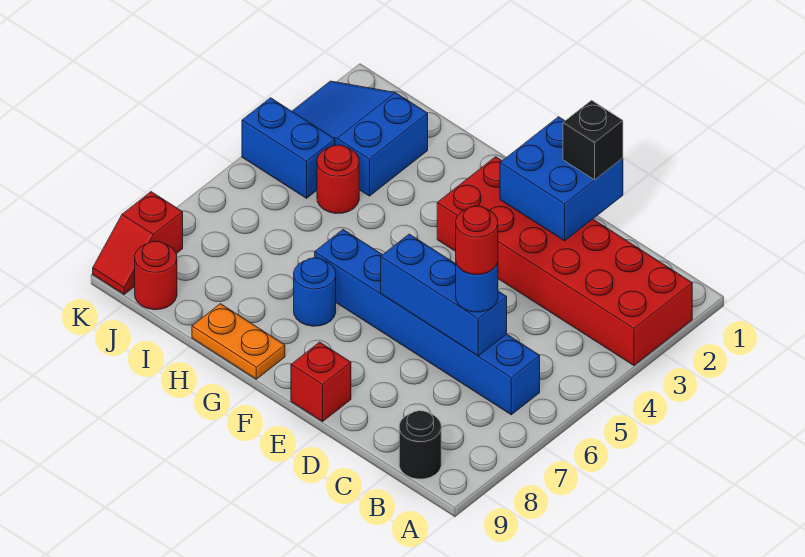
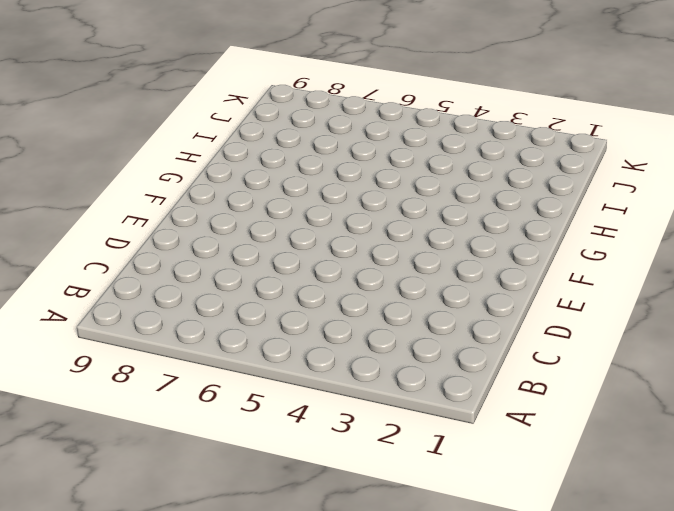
none -> red brick A2:F3 level 1
none -> blue brick B6:G6 level 1
none -> black round brick B9 level 1

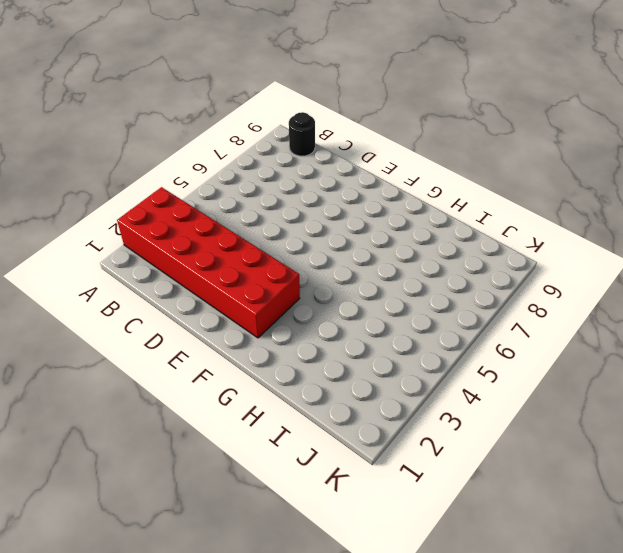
none -> blue brick B6:G6 level 1
none -> red brick E9 level 1
none -> blue round brick G7 level 1

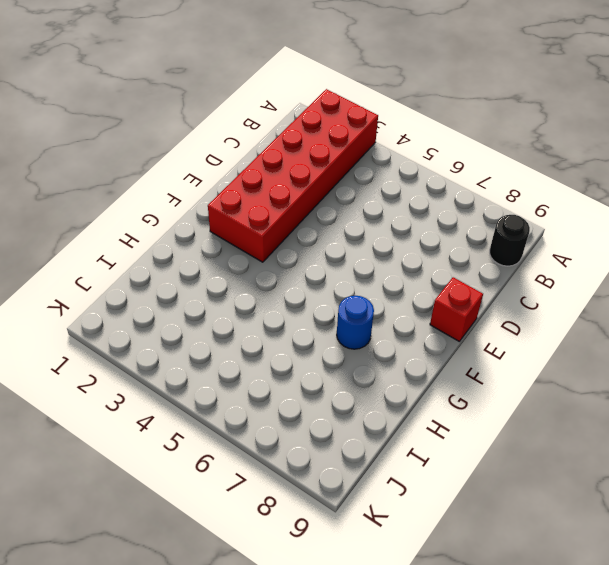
none -> blue brick B6:G6 level 1
none -> orange plate G9:H9 level 1
none -> blue slope I2:K3 level 1 top I

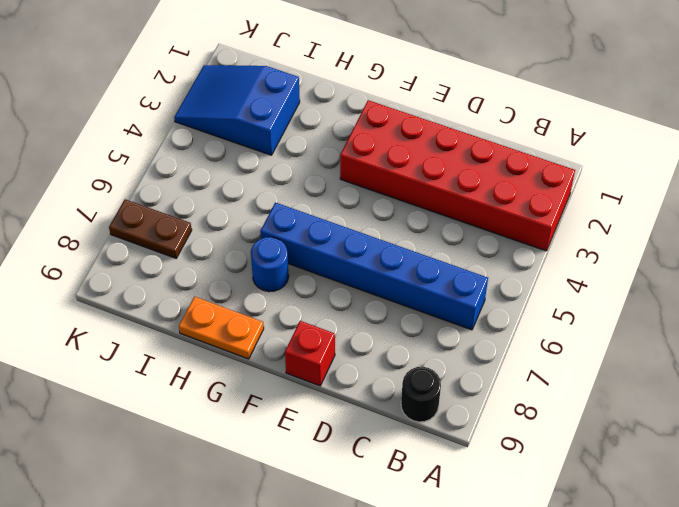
brown plate J7:K7 level 1 -> none
none -> red round brick I4 level 1
none -> blue brick J4:K4 level 1
none -> red round brick J9 level 1

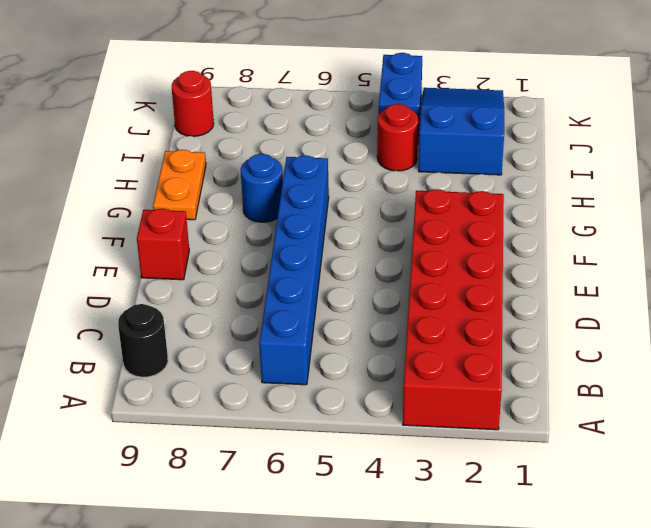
none -> red slope K8:K9 level 1 top 8
none -> blue brick C6:E6 level 2
none -> blue brick D1:E2 level 2

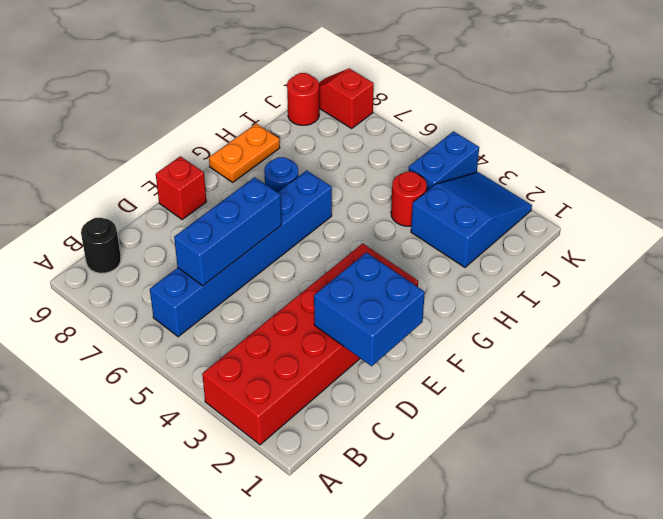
none -> blue round brick C6 level 3
none -> black brick D1 level 3
none -> red round brick C6 level 4

